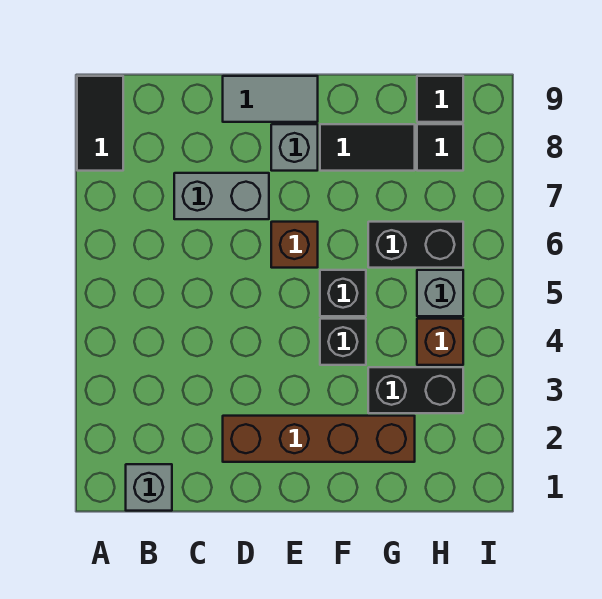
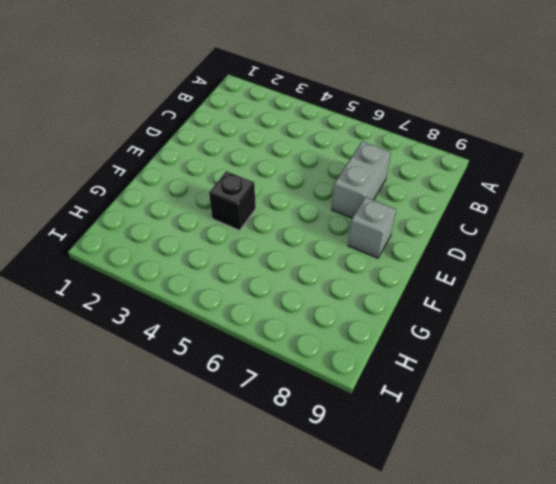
none -> black tile A8:A9 level 1
none -> grey brick B1 level 1
none -> brown brick D2:G2 level 1

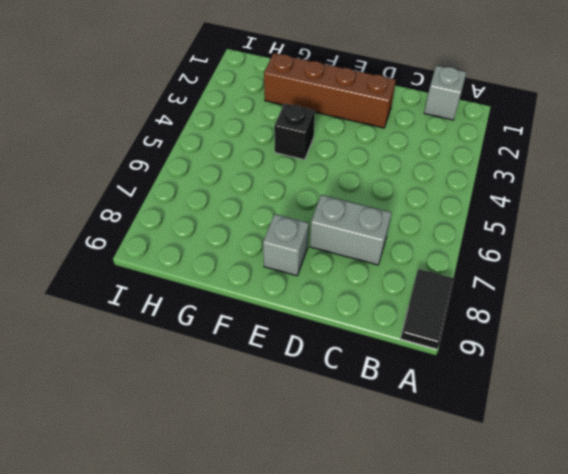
none -> grey tile D9:E9 level 1
none -> brown brick E6 level 1
none -> black brick F5 level 1

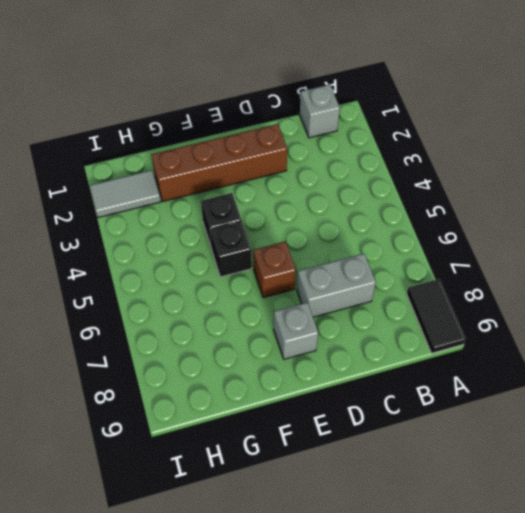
grey tile H2:I2 level 1 -> grey tile D9:E9 level 1
none -> black tile F8:G8 level 1
none -> black brick G3:H3 level 1
none -> black brick G6:H6 level 1

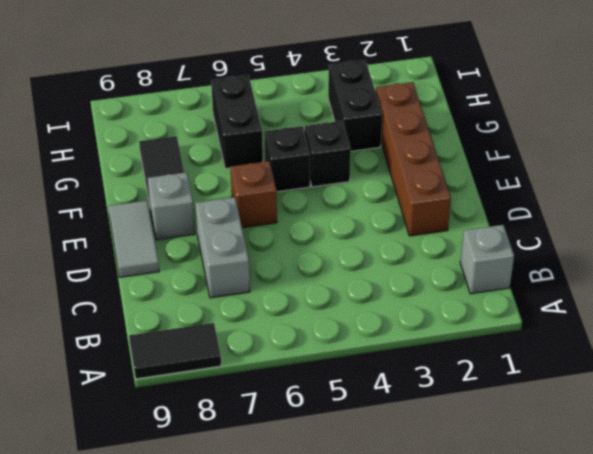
none -> brown brick H4 level 1
none -> grey brick H5 level 1
none -> black tile H8 level 1

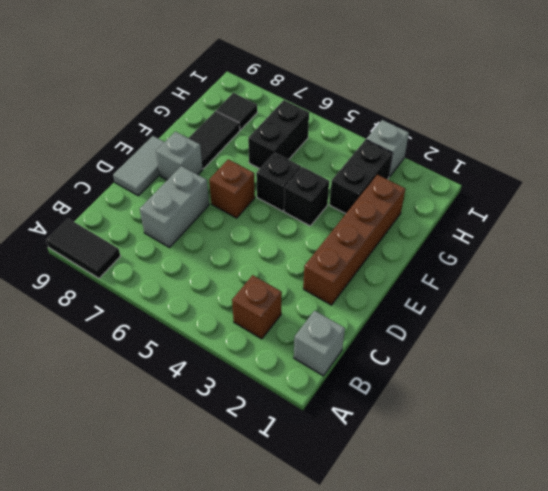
brown brick B3 level 1 -> brown brick H4 level 1
grey brick I3 level 1 -> grey brick H5 level 1
none -> black tile H9 level 1

